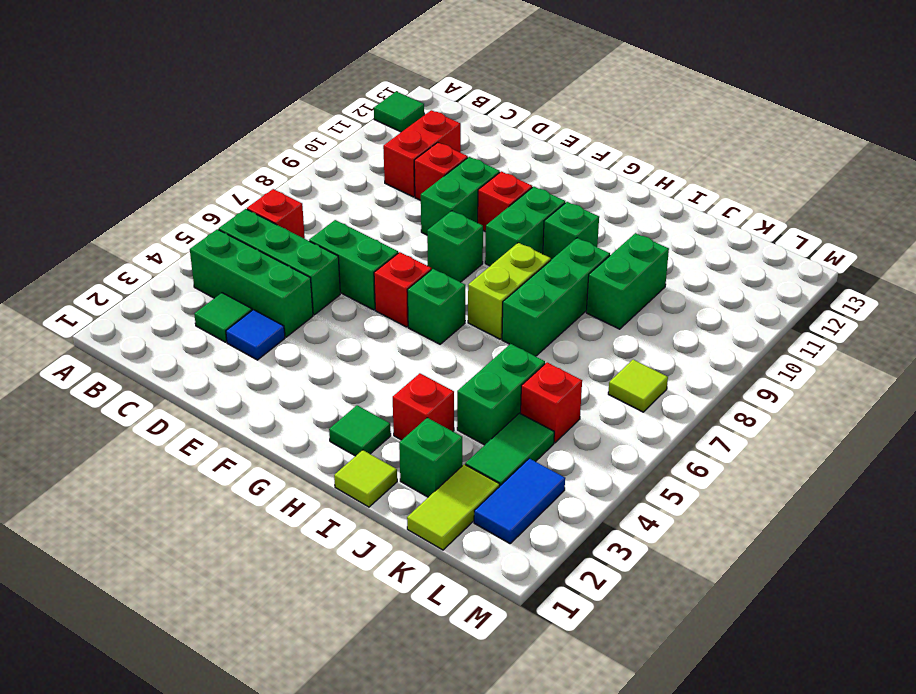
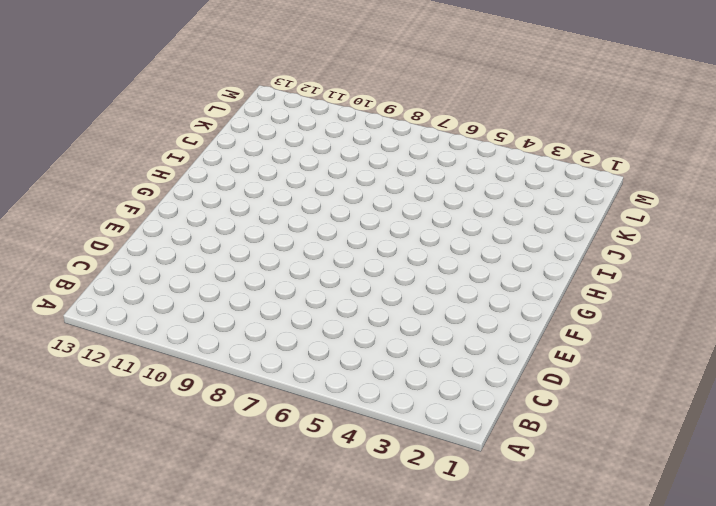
none -> green tile A12 level 1
none -> green brick B4:D4 level 1
none -> green brick B5:D5 level 1

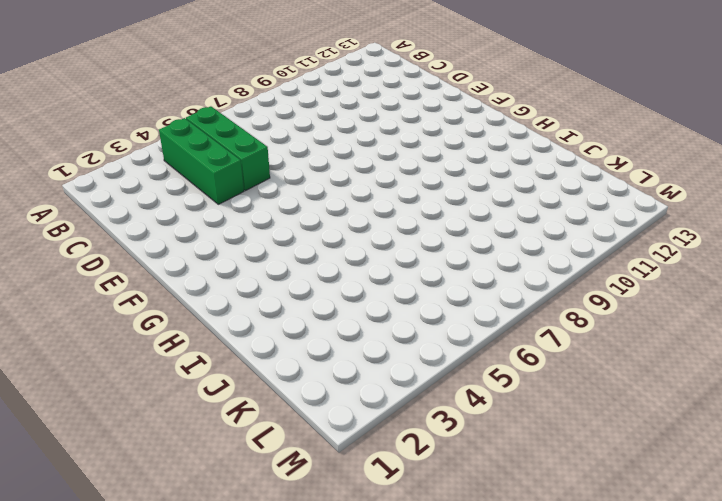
none -> green tile A12 level 1
none -> red brick B6 level 1
none -> green tile C3 level 1

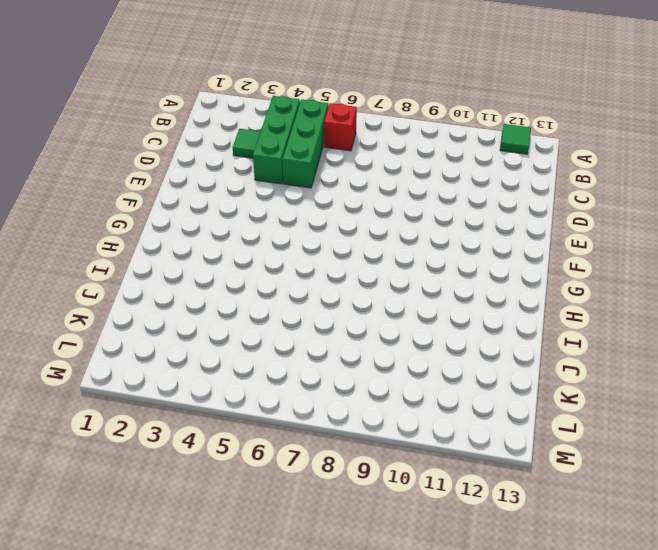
none -> red brick C10:C11 level 1
none -> blue tile D3 level 1
none -> green brick D6:E6 level 1

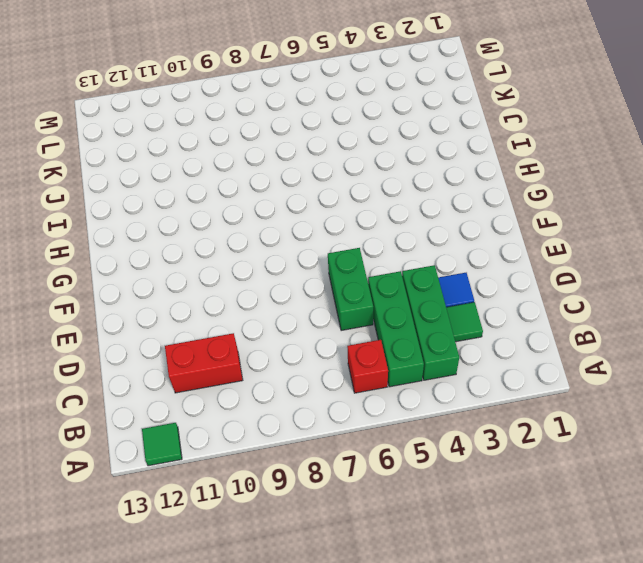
none -> red brick D10 level 1
none -> green brick E9:E10 level 1
none -> red brick F6 level 1

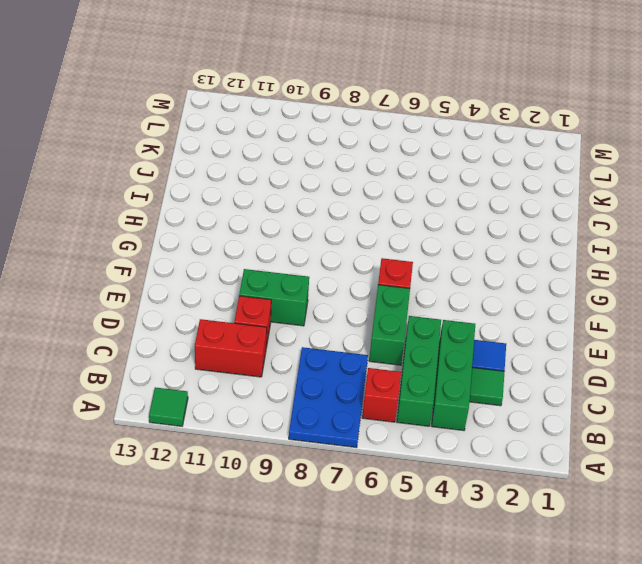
blue plate A7:C8 level 1 -> none
none -> green brick F8 level 1
none -> red brick F10 level 1
none -> green brick G6 level 1

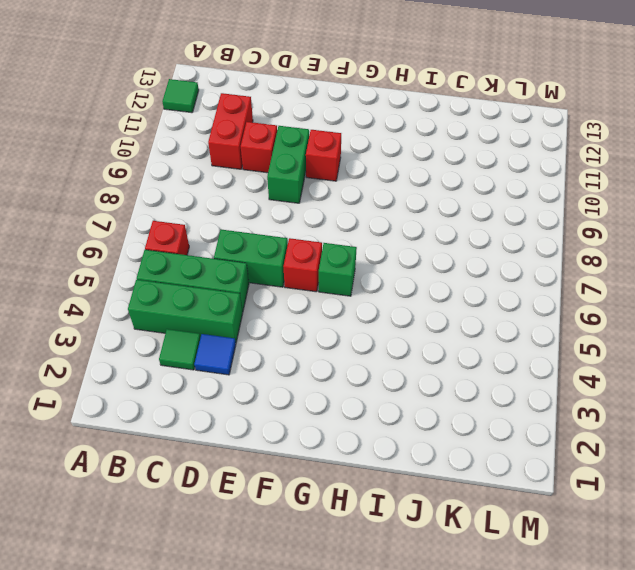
none -> green brick F8 level 1
none -> green brick G9:G10 level 1
none -> green tile H2 level 1

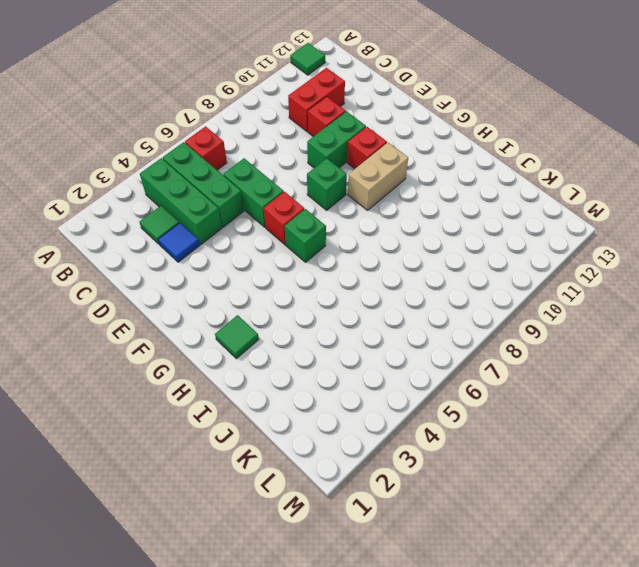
tan brick G9:G10 level 1 -> green brick G9:G10 level 1
none -> lime brick H7:H8 level 1
none -> green brick H10 level 1
none -> lime tile I1 level 1

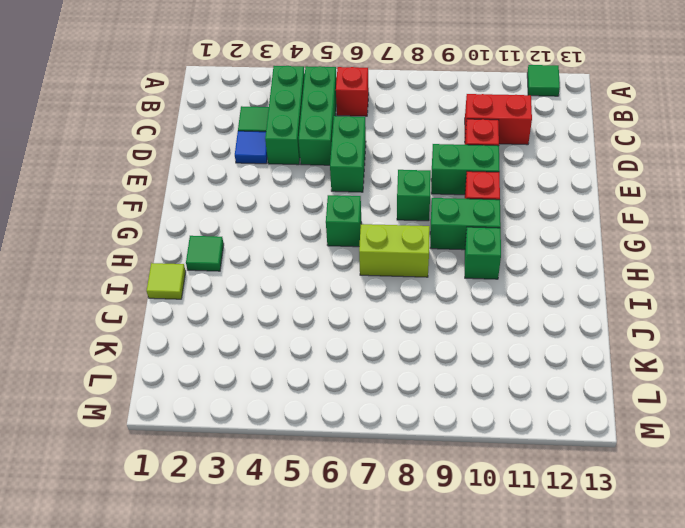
none -> red brick F6 level 1
none -> red brick I3 level 1
none -> green brick I7:I9 level 1

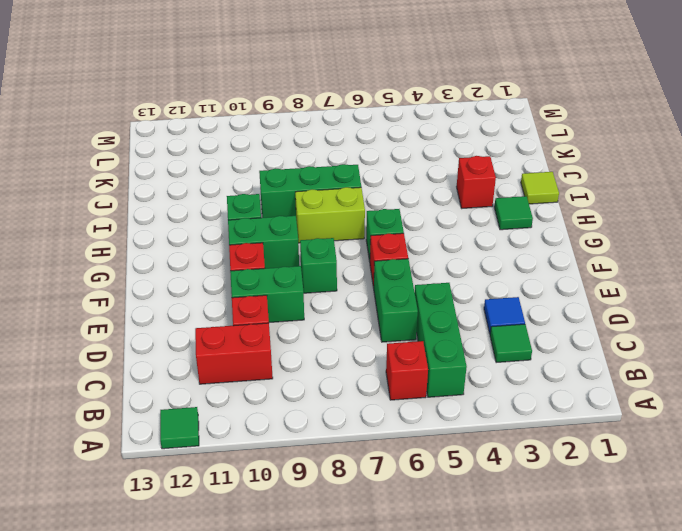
none -> green brick B4:D4 level 1
none -> green brick J2 level 1
none -> green brick J4:J5 level 1

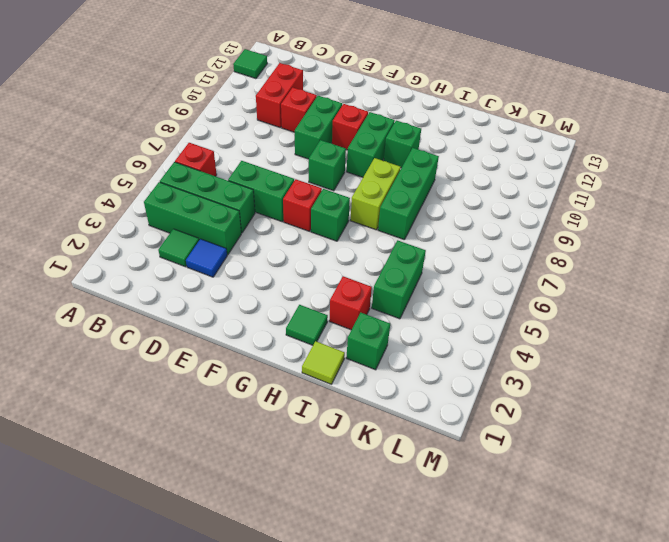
none -> green brick J9:J10 level 1
none -> lime tile K1:K2 level 1
none -> green tile K3:K4 level 1

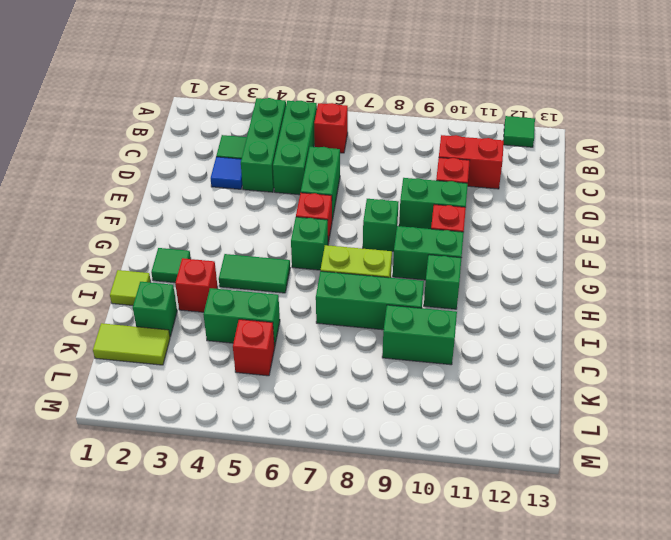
green tile H4:H5 level 1 -> green tile K3:K4 level 1
none -> blue tile L2:L3 level 1
none -> lime tile L7 level 1

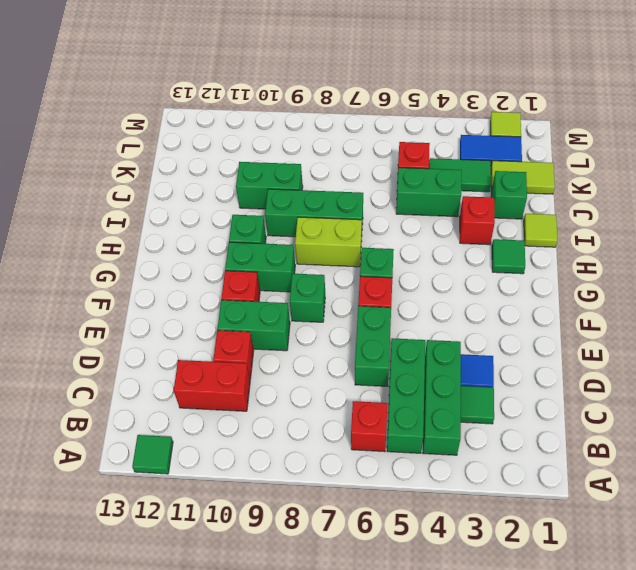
lime tile M2 level 1 -> lime tile L7 level 1

